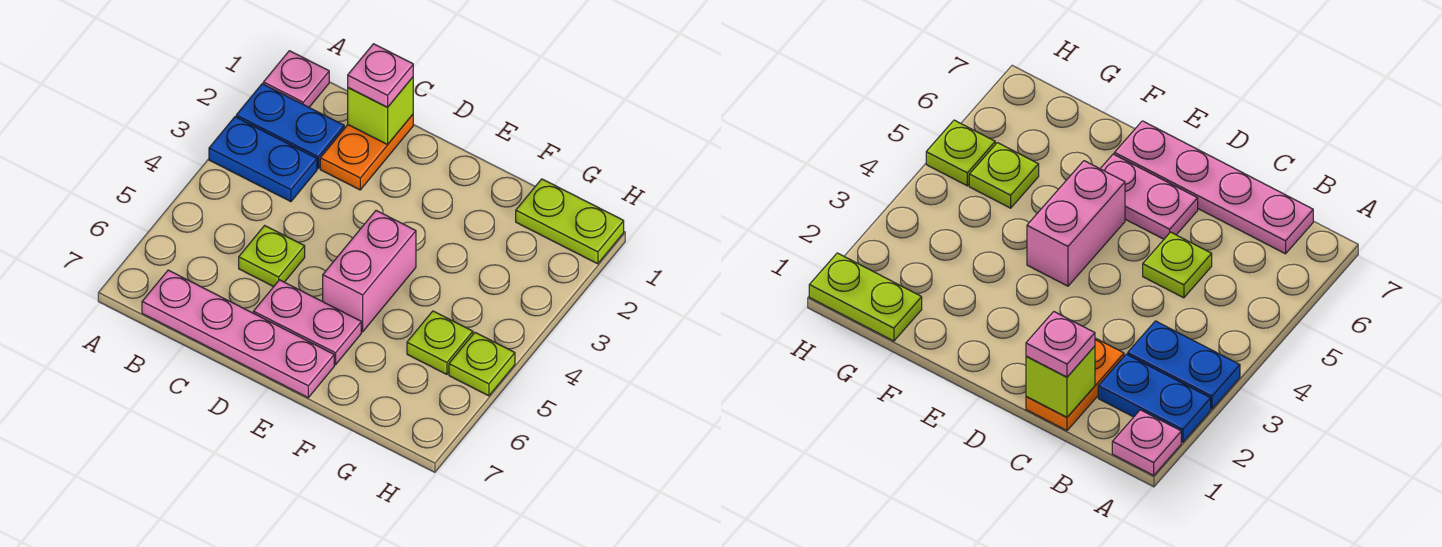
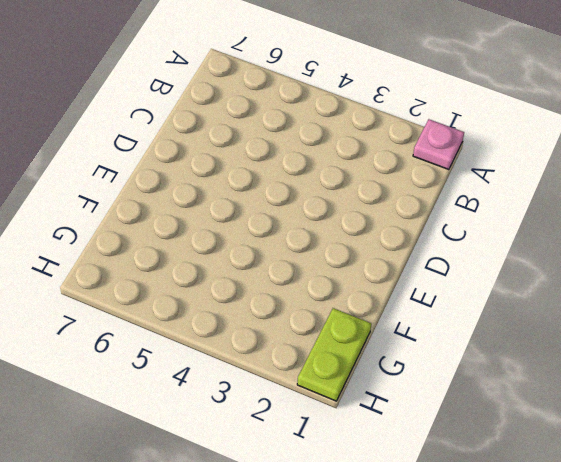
none -> blue plate A2:B2 level 1
none -> blue plate A3:B3 level 1
none -> pink plate B7:E7 level 1

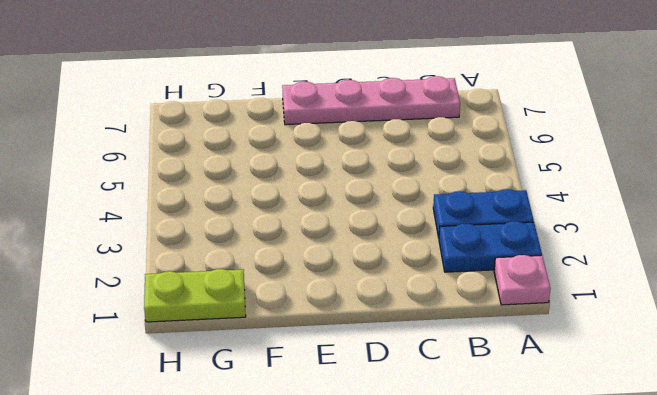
none -> orange plate C1:C2 level 1
none -> lime plate C5 level 1
none -> pink plate D6:E6 level 1

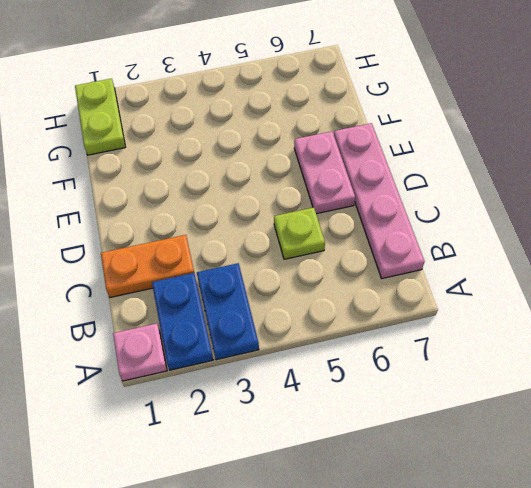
none -> pink brick E4:E5 level 1
none -> lime plate G5 level 1
none -> lime plate H5 level 1

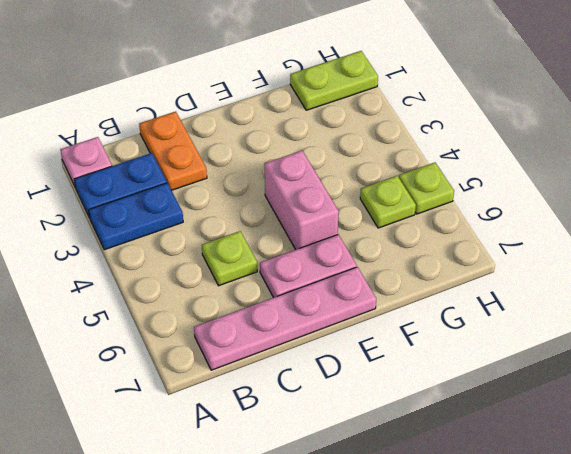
none -> lime brick C1 level 2
none -> pink plate C1 level 3

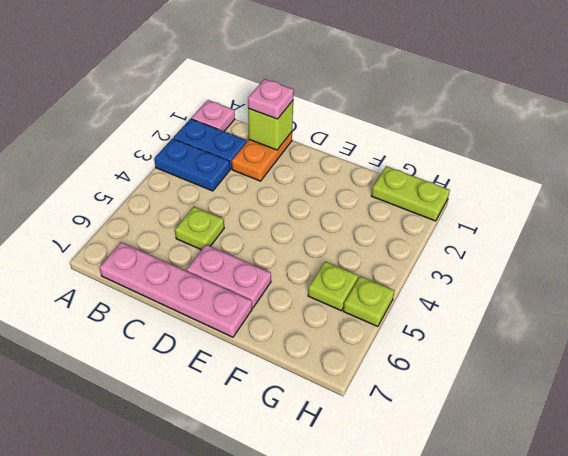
none -> pink brick E4:E5 level 1

